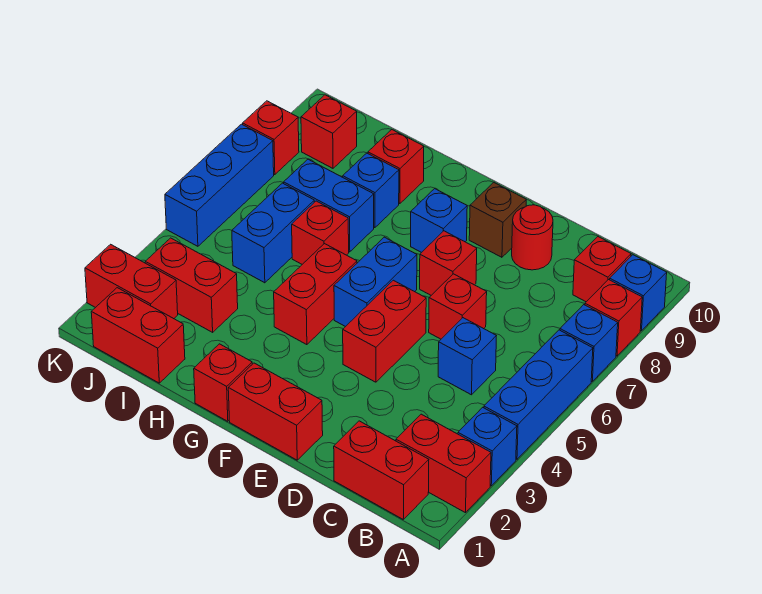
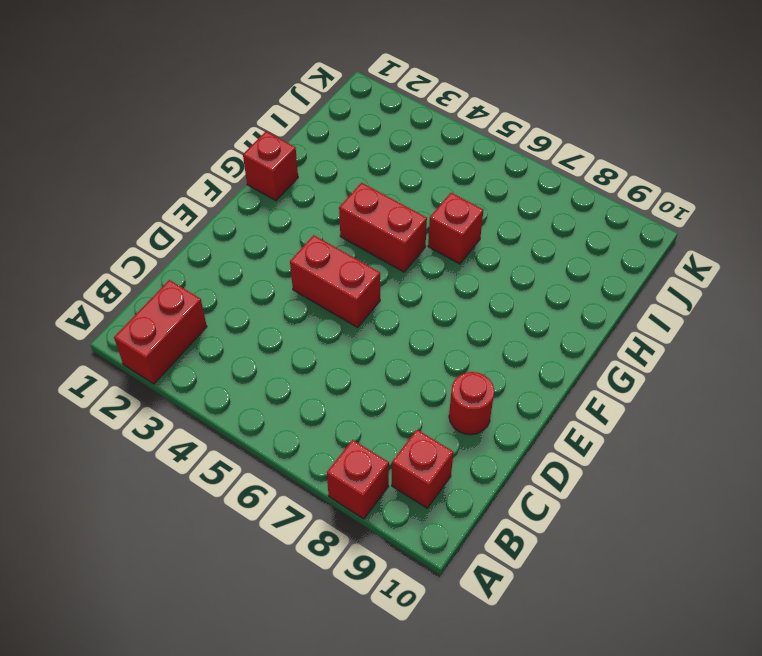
none -> blue brick A3 level 1
none -> blue brick A4:A6 level 1
none -> blue brick A7 level 1
none -> blue brick A9 level 1

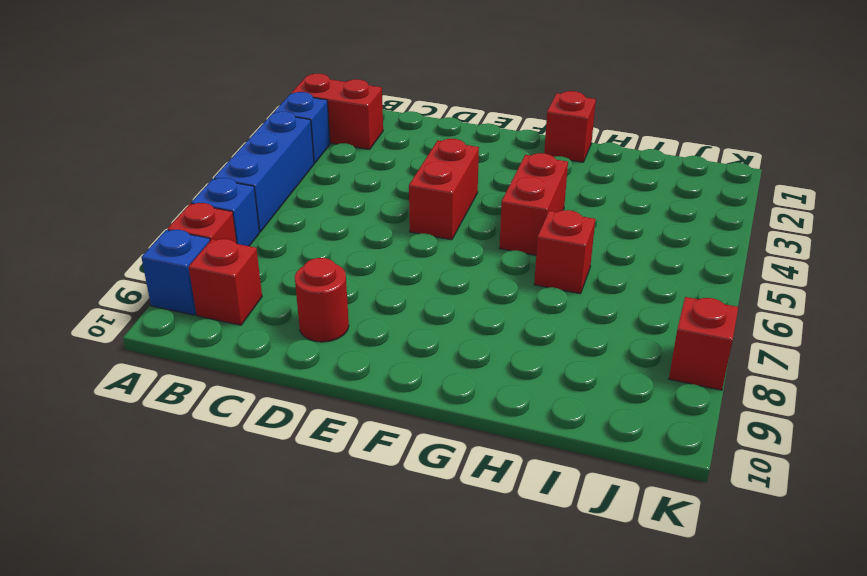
none -> red brick B1:C1 level 1
none -> blue brick C5 level 1
none -> red brick D6 level 1
none -> red brick E1:F1 level 1

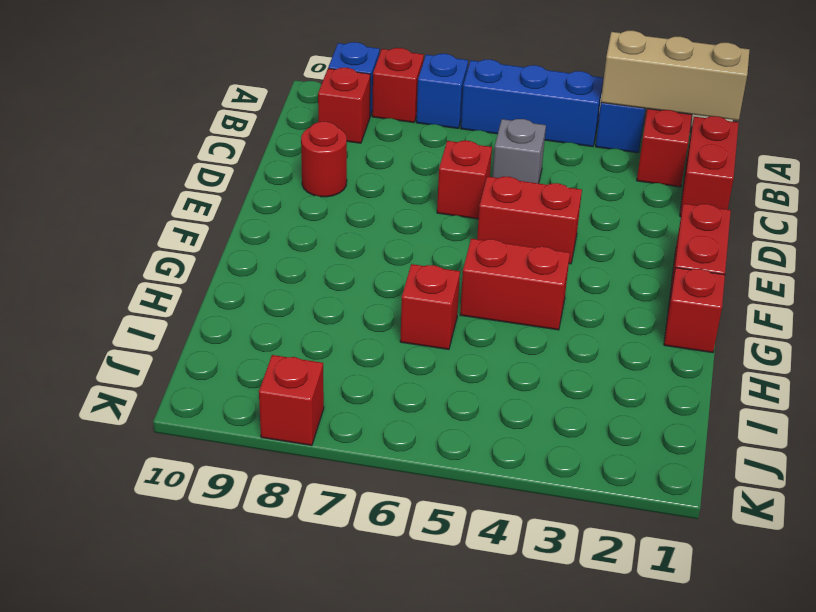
tan brick A1:A3 level 2 -> none
grey brick C5 level 1 -> blue brick C5 level 1
none -> red brick E7 level 1
none -> brown brick E9 level 1
none -> blue brick F5:F6 level 1
none -> blue brick F8 level 1

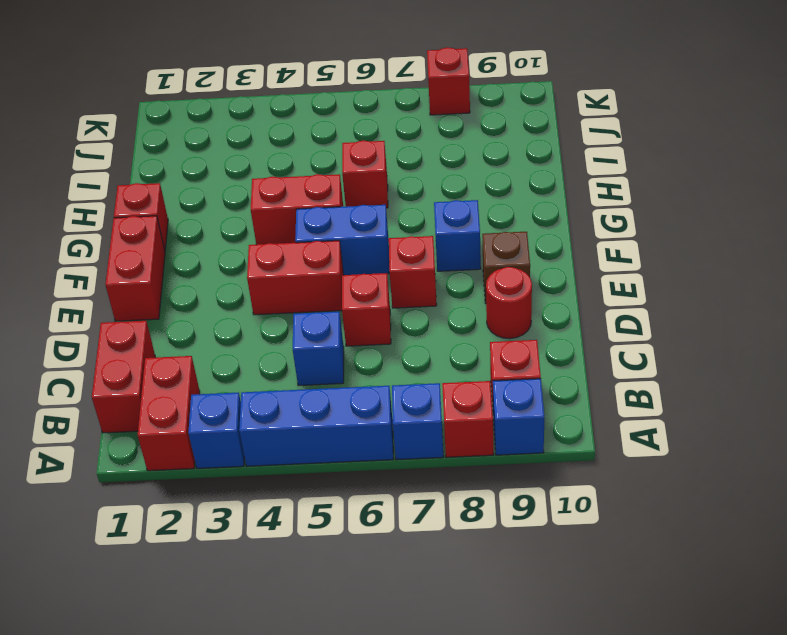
none -> blue brick H7:I7 level 1
none -> blue brick H8 level 1
none -> red brick H9 level 1
none -> red brick I1:J1 level 1

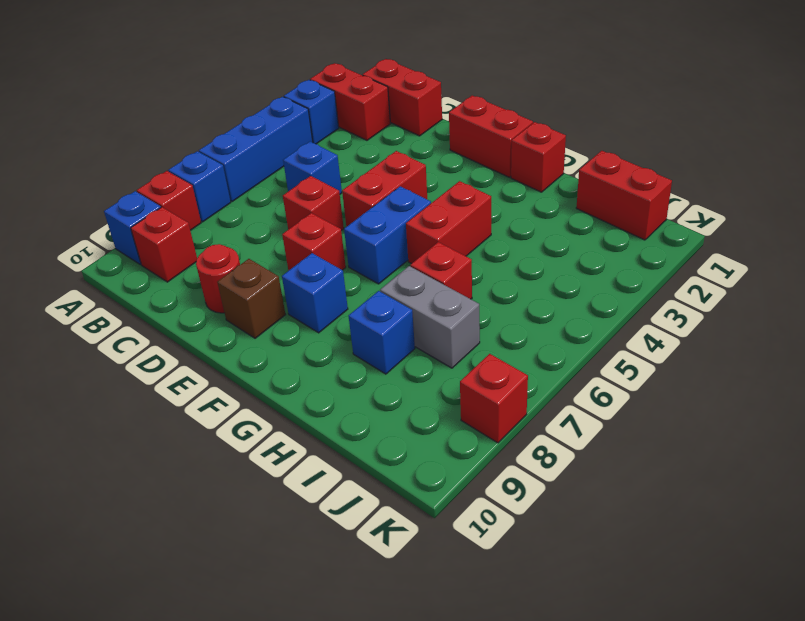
grey brick H7:I7 level 1 -> blue brick H7:I7 level 1
none -> red brick H9 level 1
none -> red brick I3:J3 level 1
none -> blue brick I5:I6 level 1
none -> red brick J2:K2 level 1

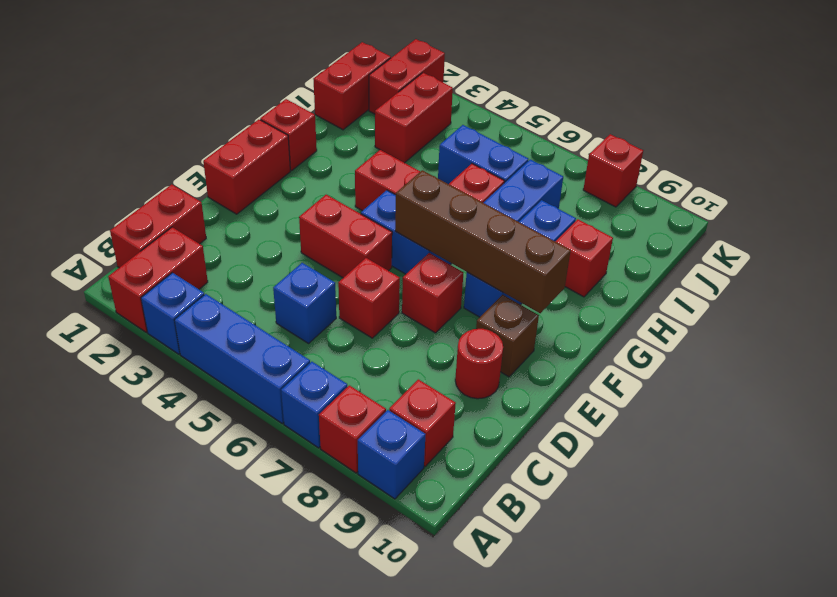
brown brick F6:F9 level 2 -> none
none -> red brick J9 level 1
none -> blue brick K5:K7 level 1

